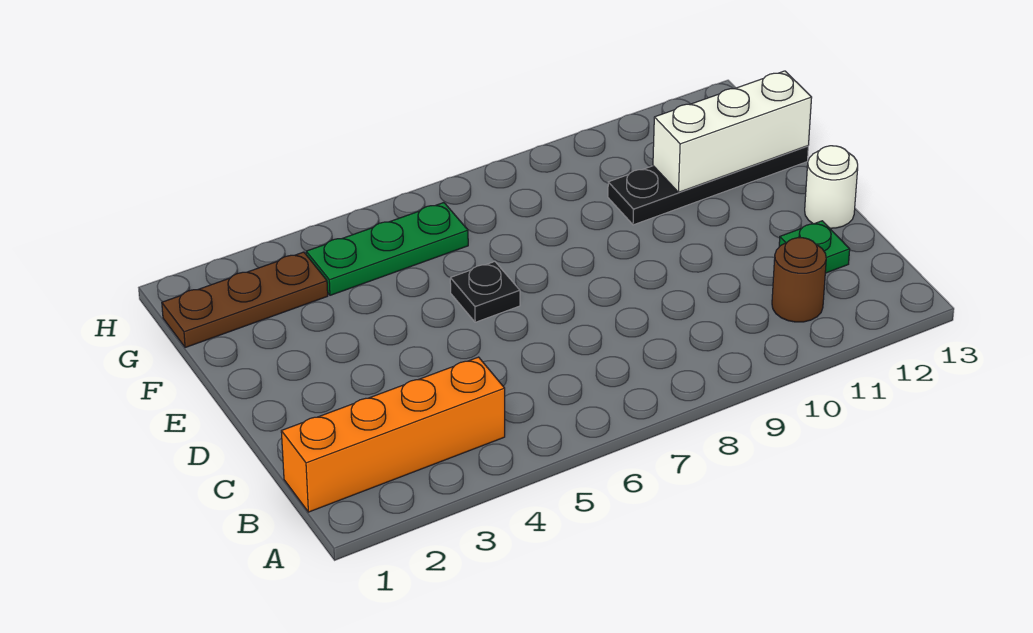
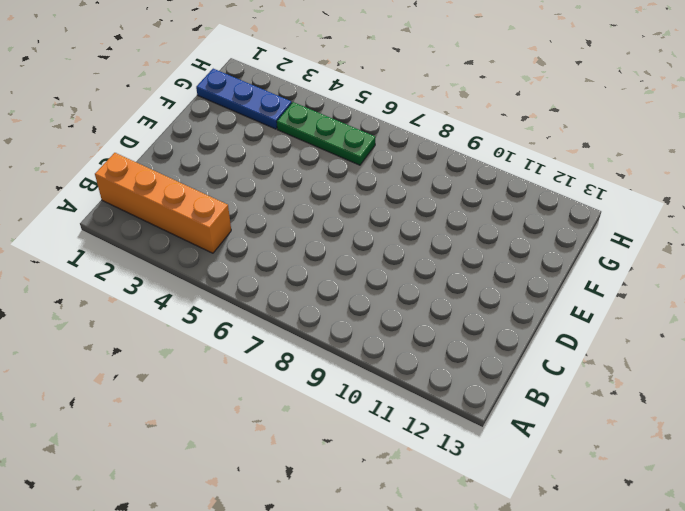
blue plate G1:G3 level 1 -> brown plate G1:G3 level 1
none -> brown round brick B11 level 1
none -> green plate C12 level 1

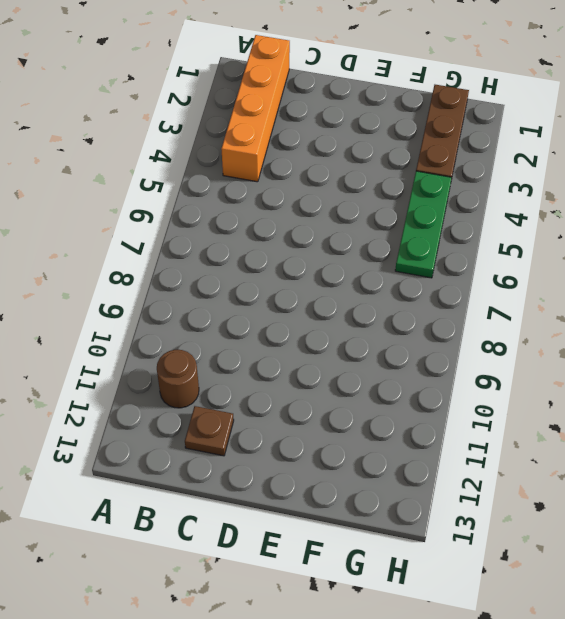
brown plate C12 level 1 -> green plate C12 level 1
none -> white round brick D13 level 1
none -> black plate E6 level 1

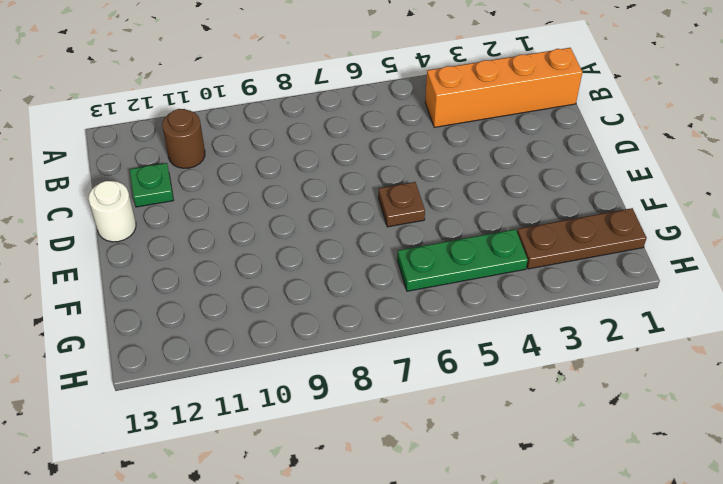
brown plate E6 level 1 -> black plate E6 level 1
none -> black plate F10:F13 level 1
none -> white brick F11:F13 level 2

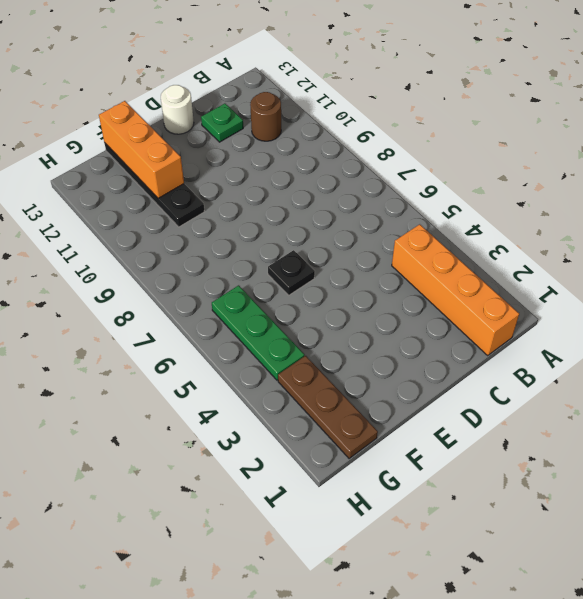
orange brick F11:F13 level 2 -> white brick F11:F13 level 2

